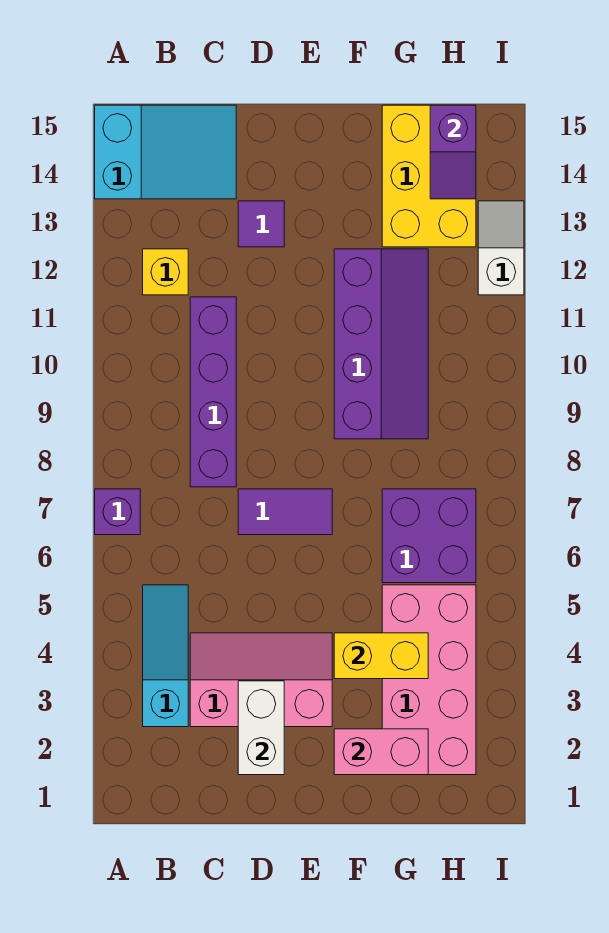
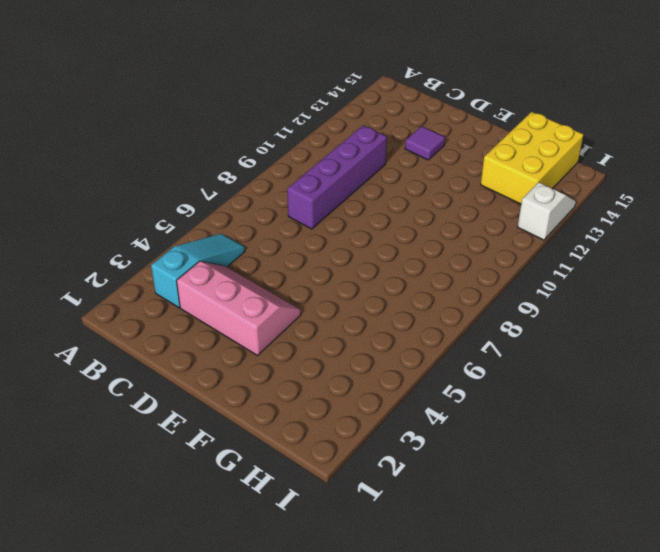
none -> purple brick A7 level 1
none -> cyan slope A14:C15 level 1 top A
none -> yellow brick B12 level 1

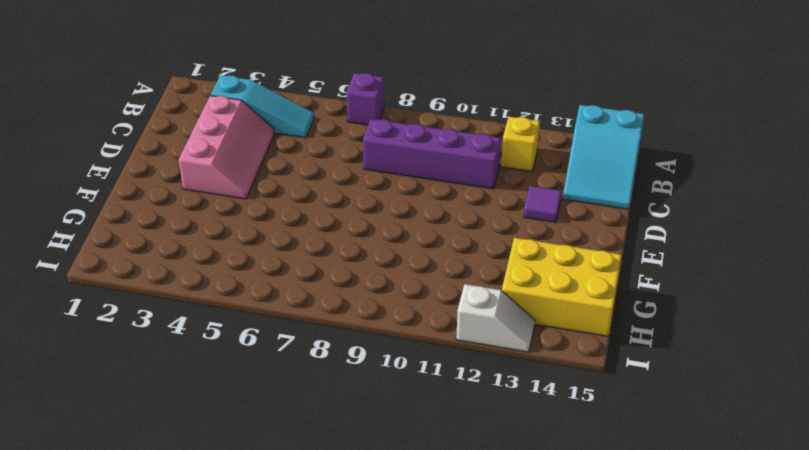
none -> purple tile D7:E7 level 1
none -> purple slope F9:G12 level 1 top F
none -> pink brick G2:H5 level 1

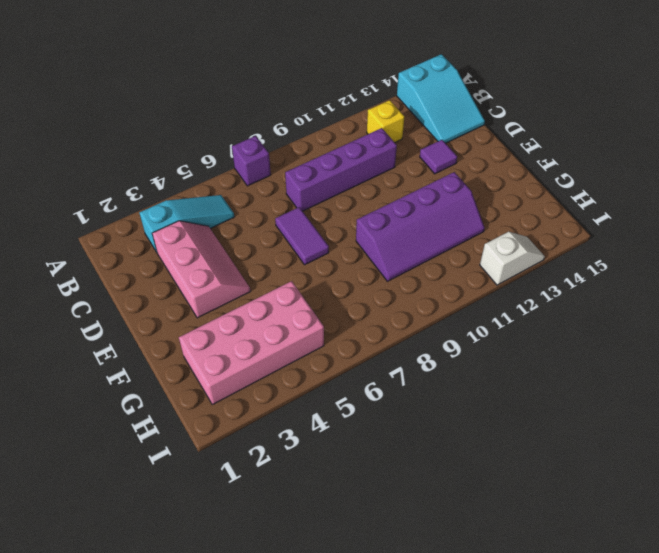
none -> purple brick G6:H7 level 1
none -> yellow brick G13:H15 level 1
none -> white brick D2:D3 level 2

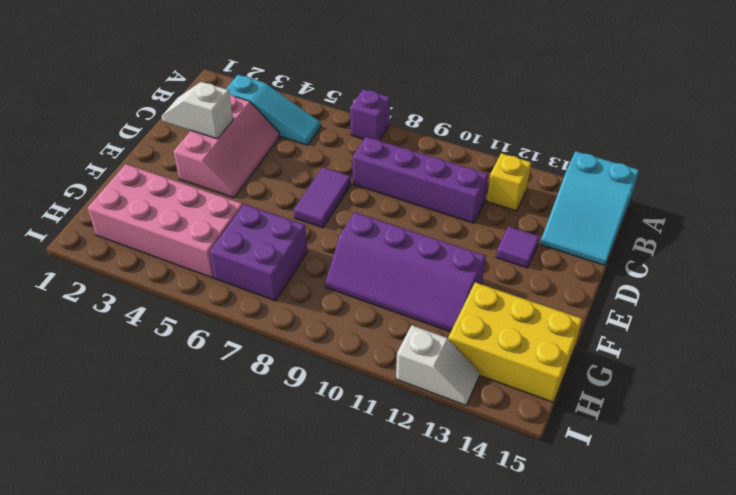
white slope D2:D3 level 2 top 3 -> white brick D2:D3 level 2
none -> pink brick F2:G2 level 2
none -> yellow brick F4:G4 level 2
none -> purple slope H14:H15 level 2 top 15

